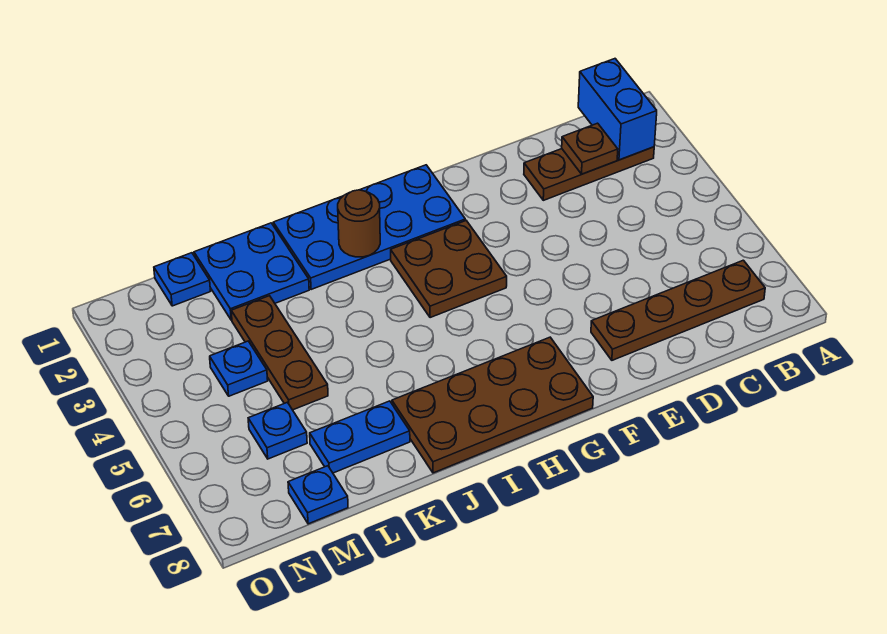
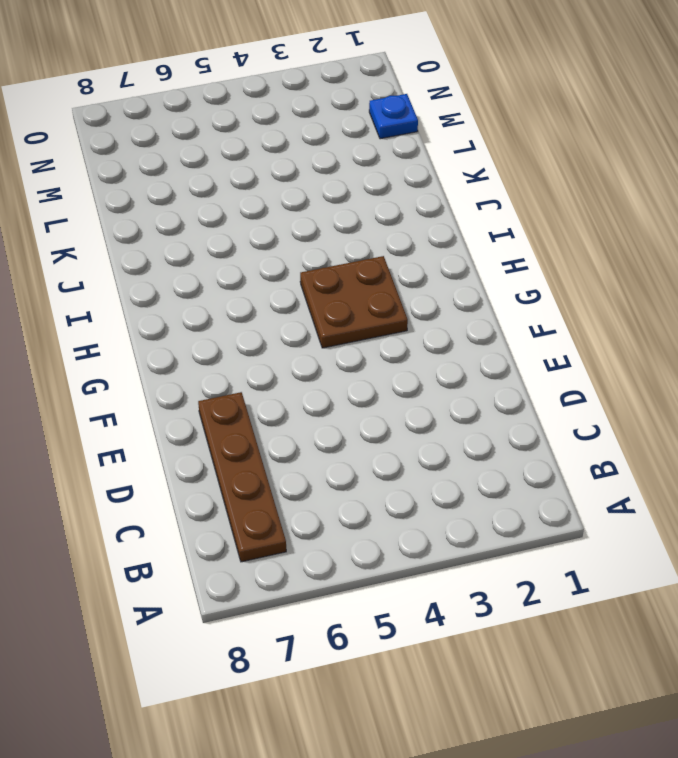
none -> brown plate B2:D2 level 1
none -> blue plate G1:J2 level 1
none -> brown plate G7:J8 level 1

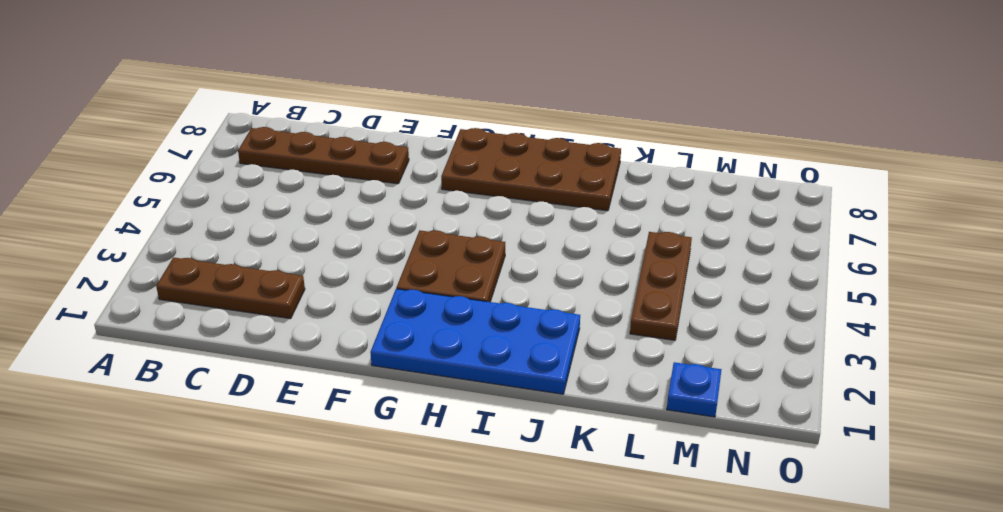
none -> blue plate K1:L2 level 1
none -> blue plate K7:L7 level 1
none -> blue plate M4 level 1

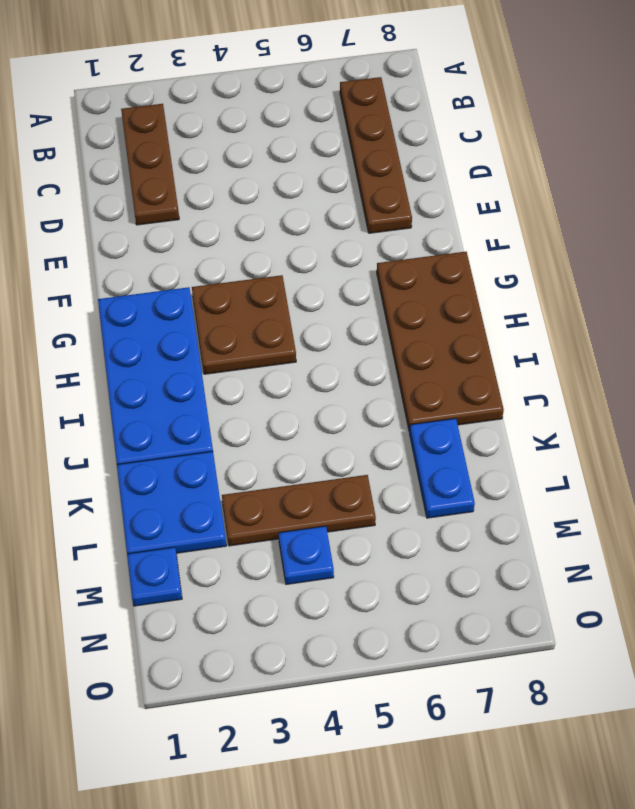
none -> blue plate M6 level 1
none -> blue plate M8 level 1
none -> blue brick B1:B2 level 2

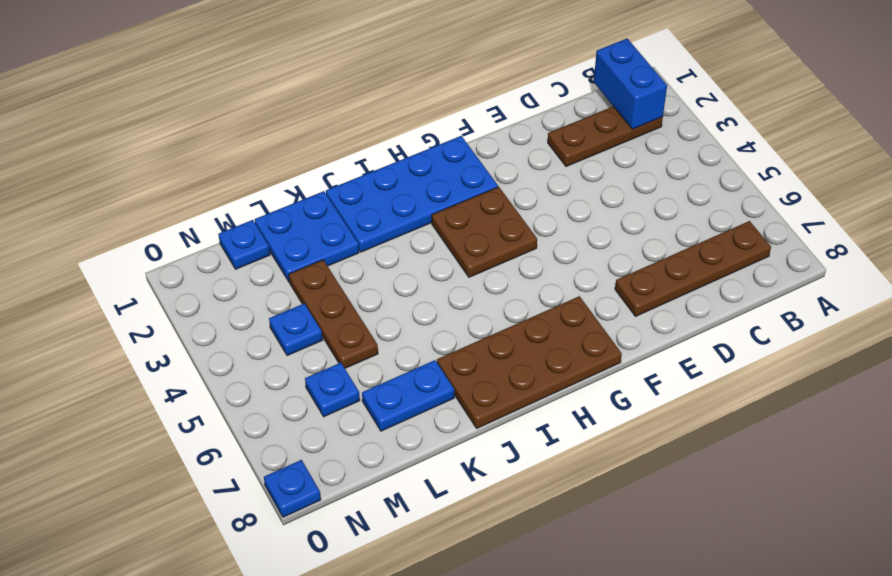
blue plate O8 level 1 -> blue plate M8 level 1
none -> brown plate C2 level 2
none -> brown round brick I2 level 2

